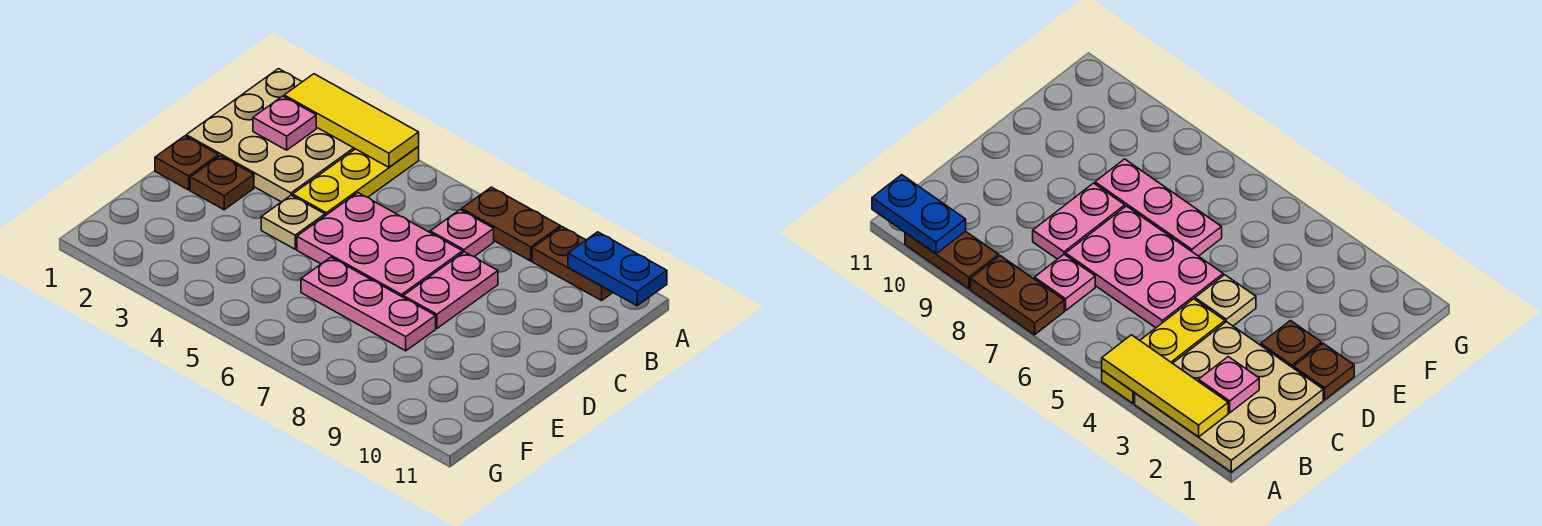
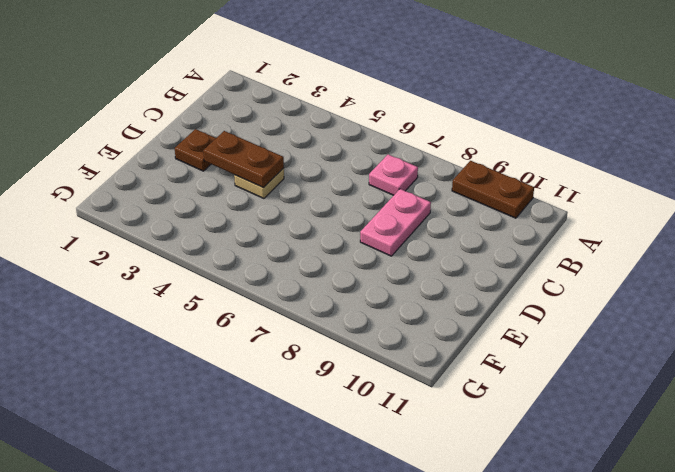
brown plate D3:D4 level 2 -> brown plate A7:A8 level 1
none -> tan plate A1:C3 level 1
none -> yellow plate A4:C4 level 1
none -> pink plate C5:D7 level 1

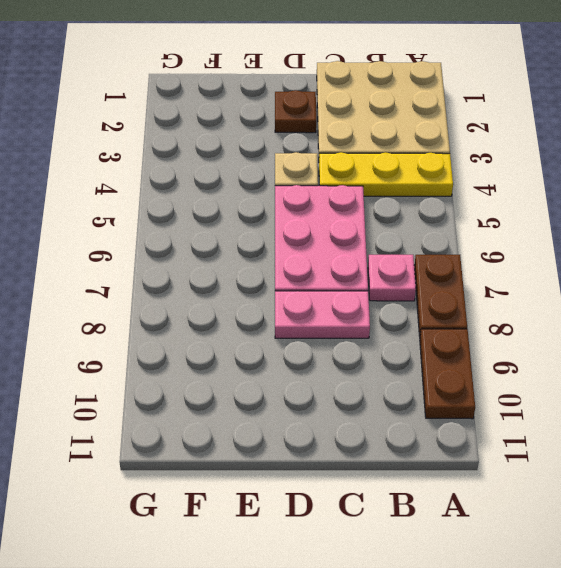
none -> brown plate D1 level 1
none -> pink plate E6:E8 level 1
none -> yellow tile A2:A4 level 2

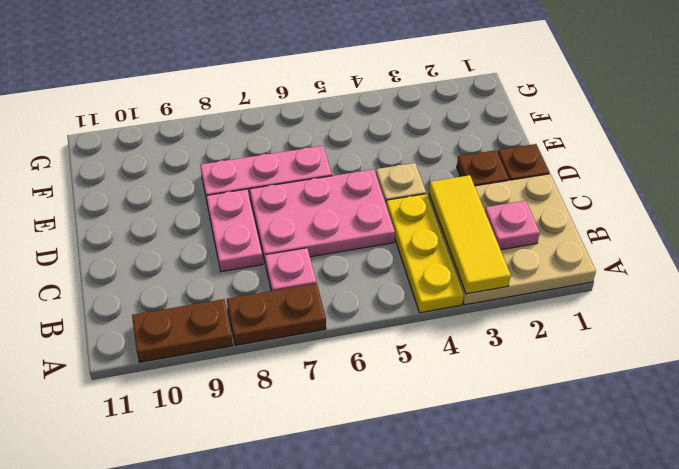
yellow tile A3:C3 level 2 -> yellow tile A2:A4 level 2
none -> blue plate A10:A11 level 2

